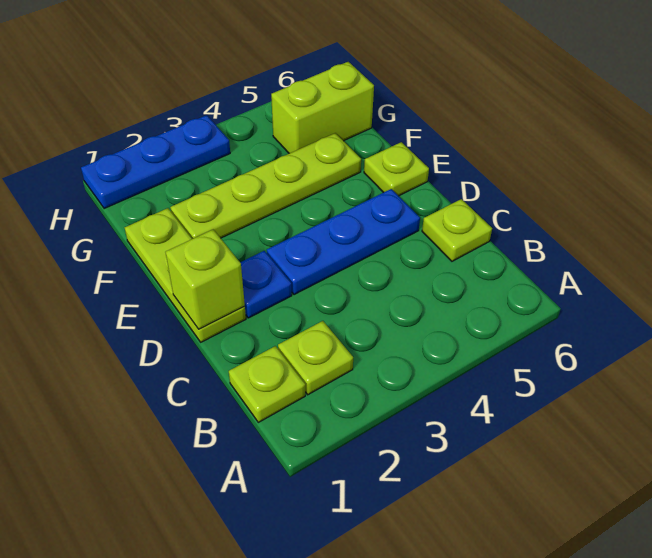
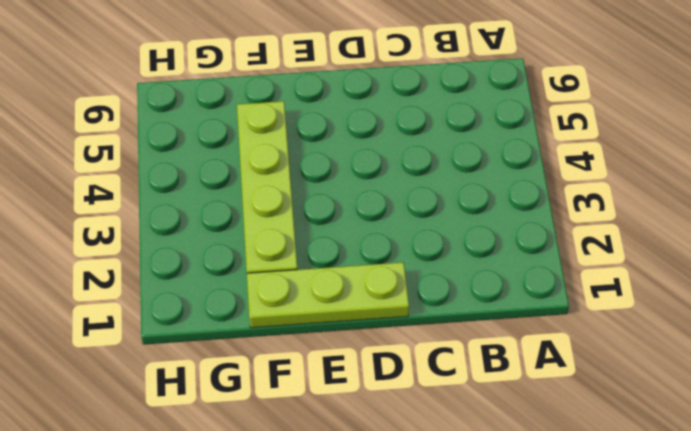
none -> lime plate B1 level 1
none -> lime plate B2 level 1

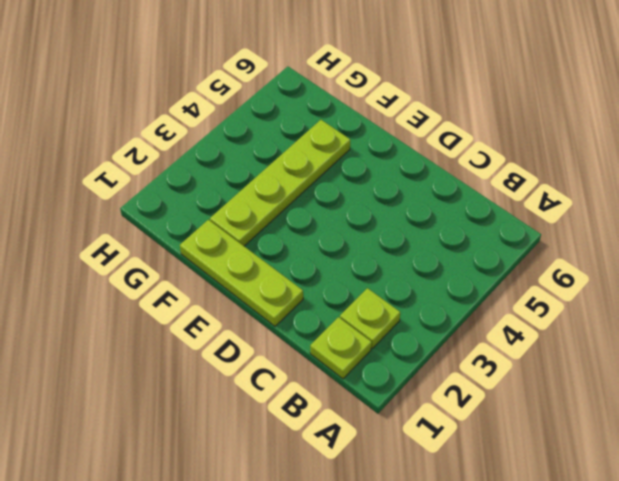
none -> lime plate C6 level 1
none -> blue plate D2 level 1

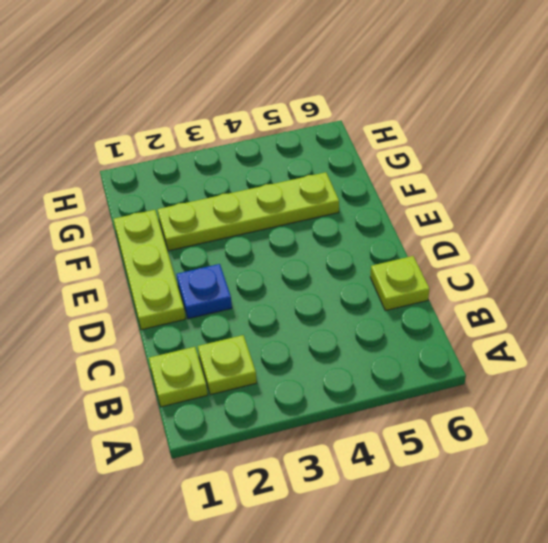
none -> blue plate D3:D5 level 1
none -> lime plate E6 level 1

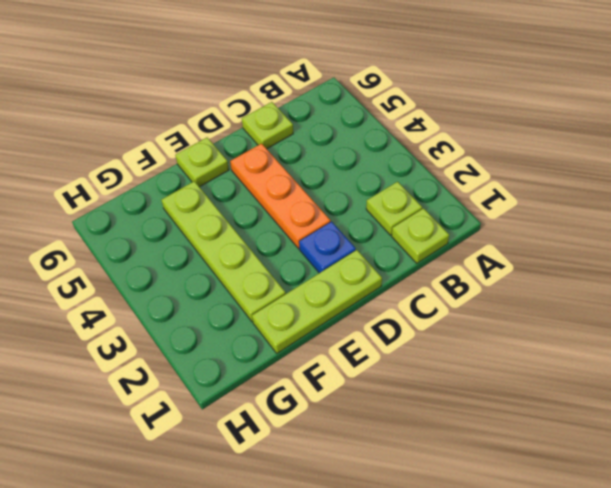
orange plate D3:D5 level 1 -> blue plate D3:D5 level 1
none -> lime brick G5:G6 level 1
none -> blue plate H1:H3 level 1

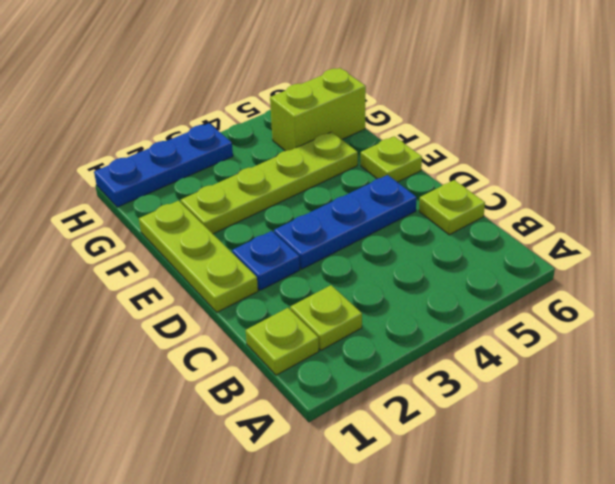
none -> lime brick D1 level 2

